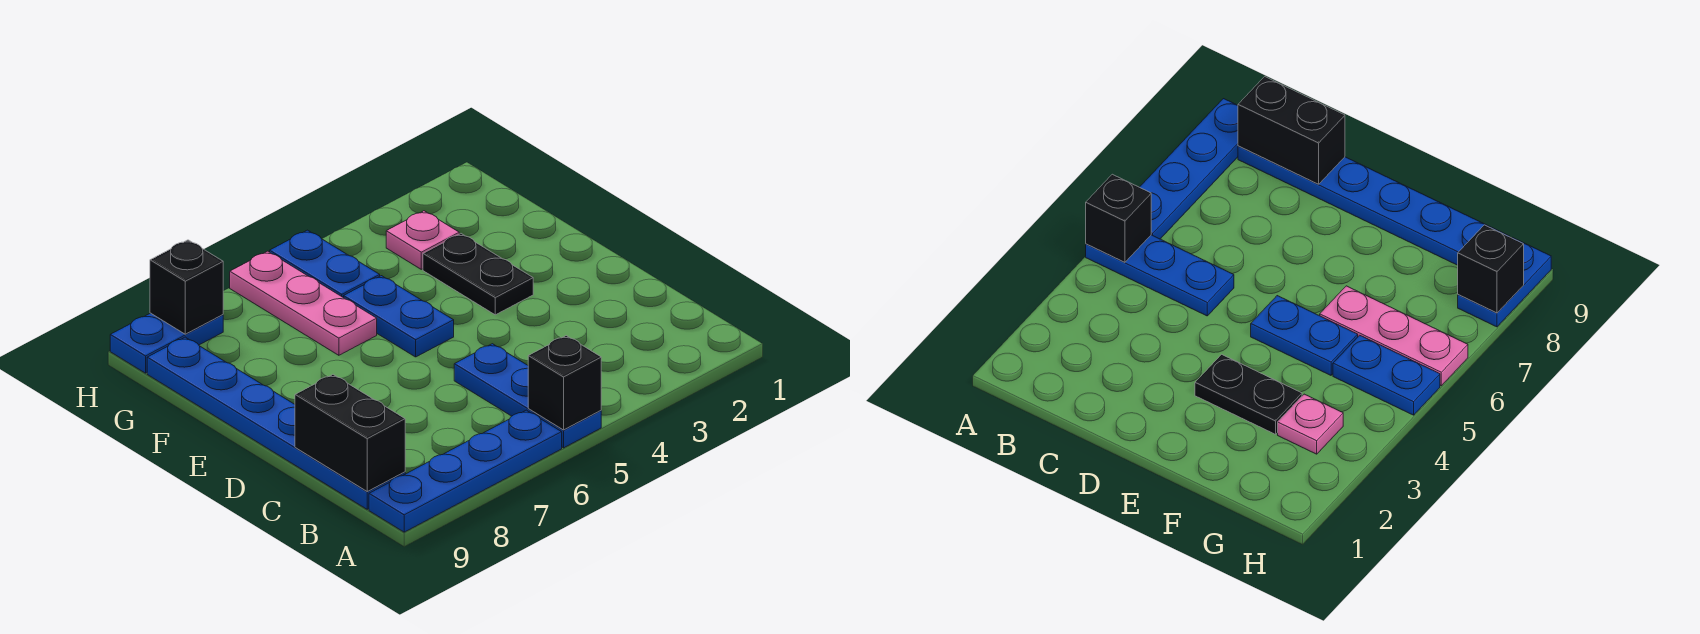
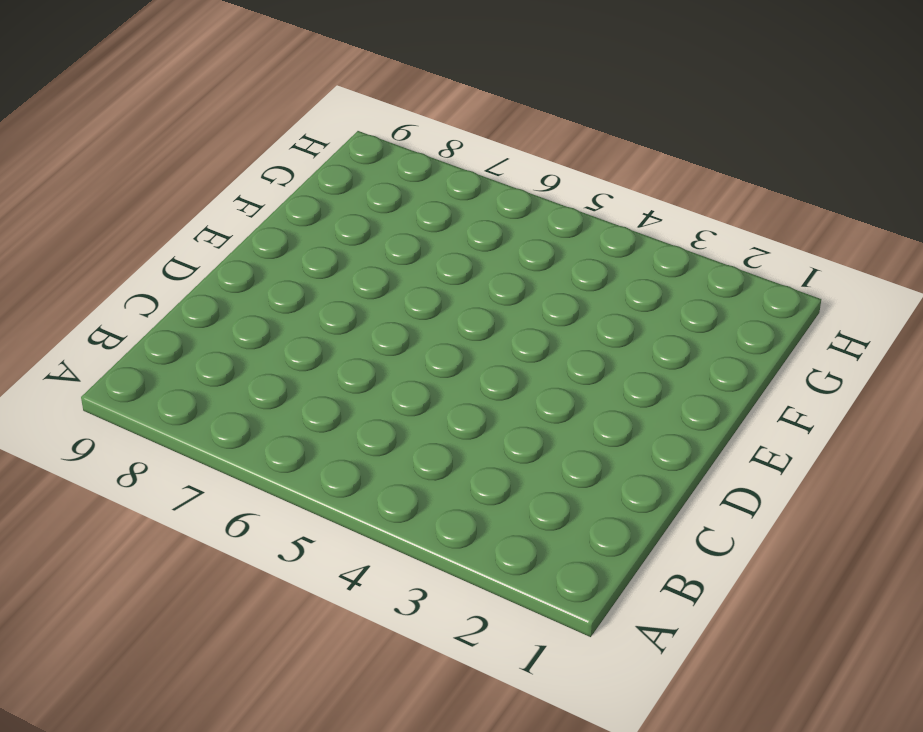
none -> blue plate A5:C5 level 1
none -> blue plate A6:A9 level 1
none -> blue plate B9:G9 level 1

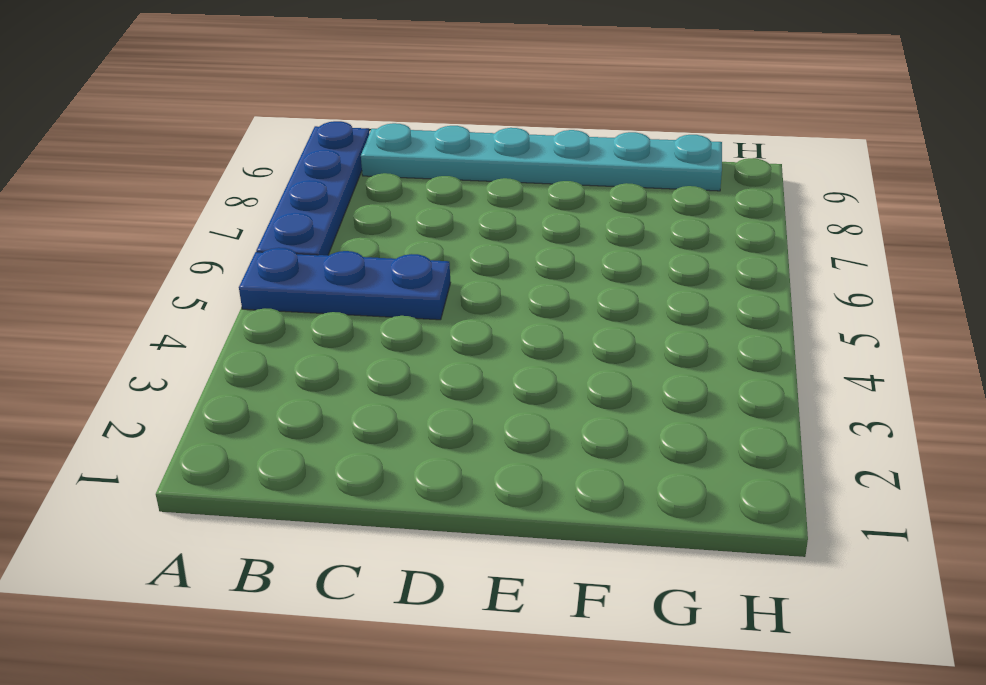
cyan plate B9:G9 level 1 -> blue plate B9:G9 level 1
none -> black plate E3:F3 level 1
none -> blue plate E5:F5 level 1
none -> pink plate F6:H6 level 1

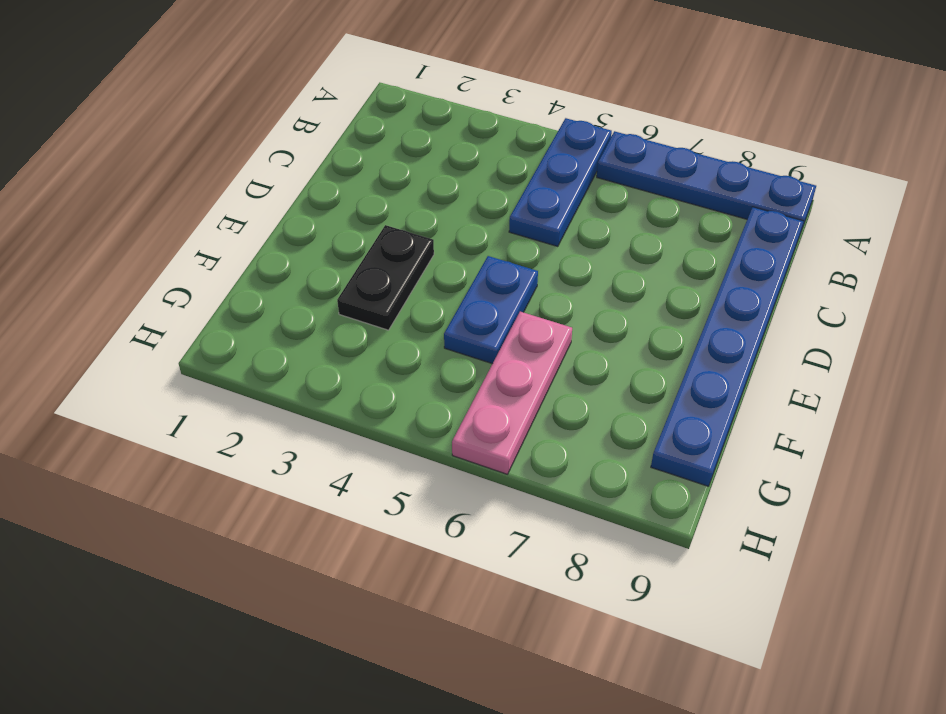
none -> pink plate G3 level 1
none -> blue plate G5:H5 level 1
none -> blue plate H8:H9 level 1

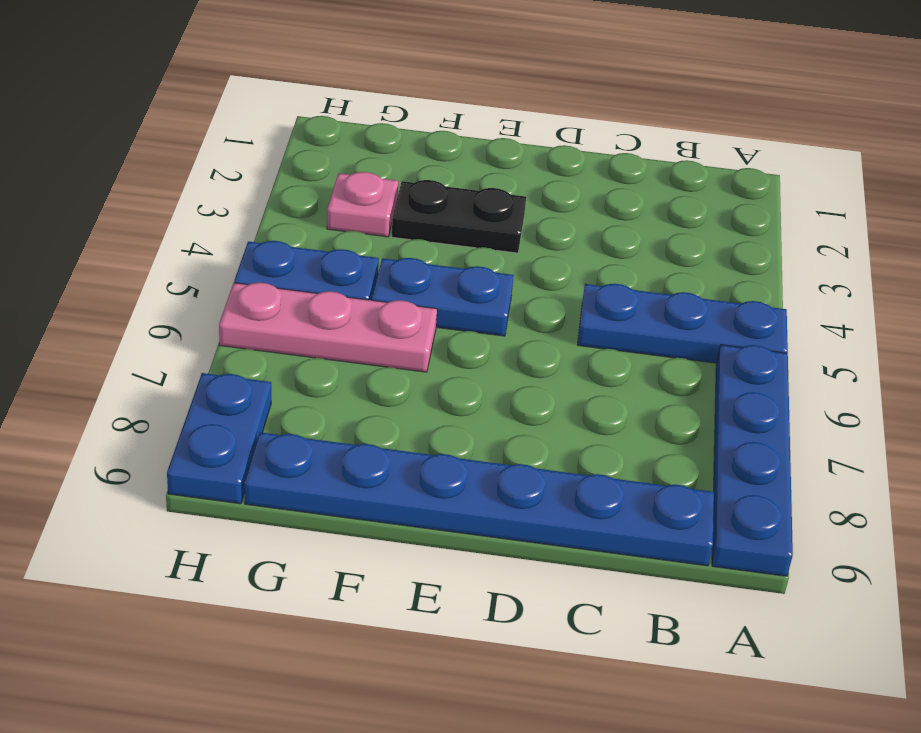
none -> black brick A5 level 2
none -> black brick B9:C9 level 2
none -> black brick H8 level 2

